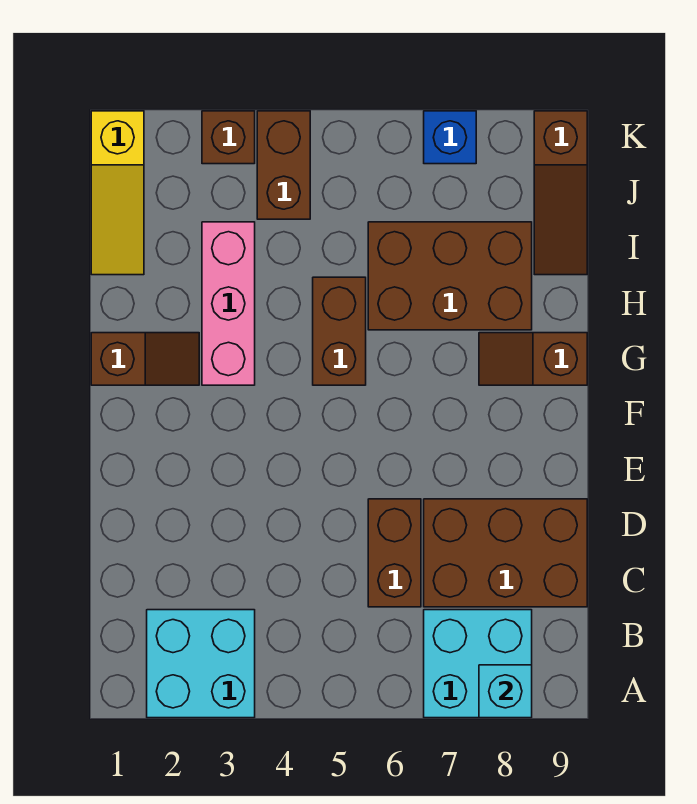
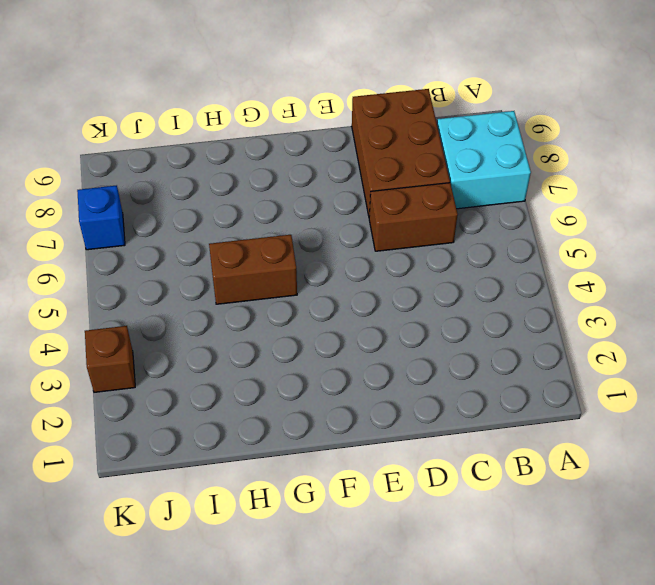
none -> cyan brick A2:B3 level 1
none -> brown slope G1:G2 level 1 top 1
none -> pink brick G3:I3 level 1

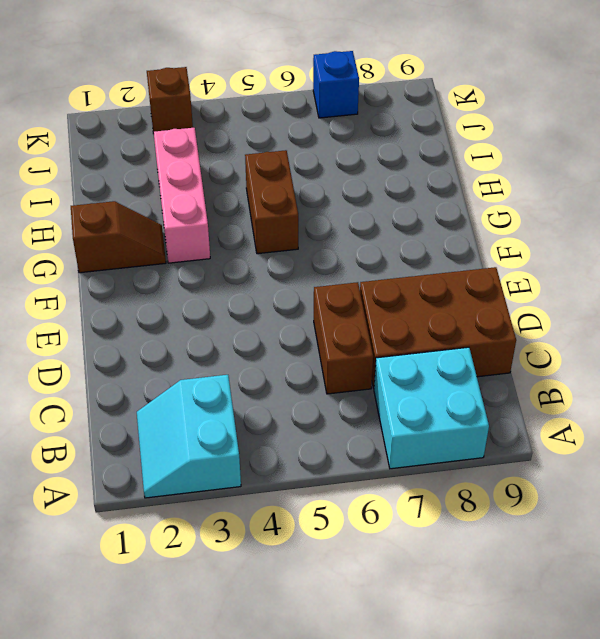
cyan slope A2:B3 level 1 top 3 -> cyan brick A2:B3 level 1
none -> brown slope G8:G9 level 1 top 9
none -> brown brick H6:I8 level 1
none -> yellow slope I1:K1 level 1 top K

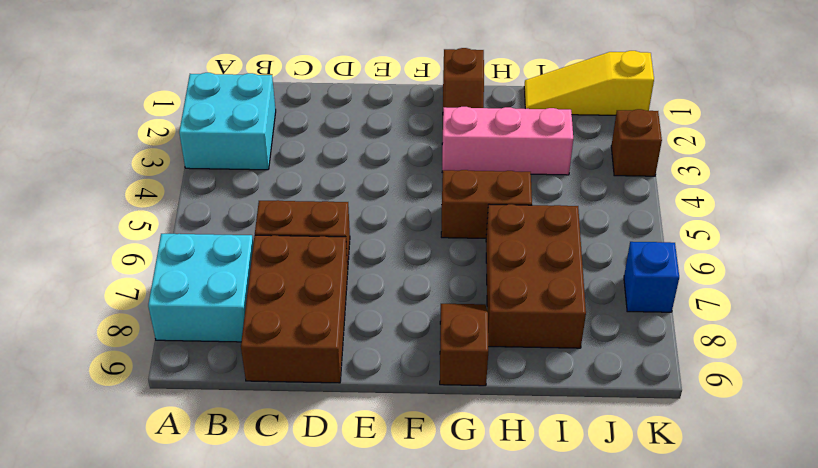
none -> brown slope I9:K9 level 1 top K
none -> brown brick J4:K4 level 1
none -> cyan brick A8 level 2

